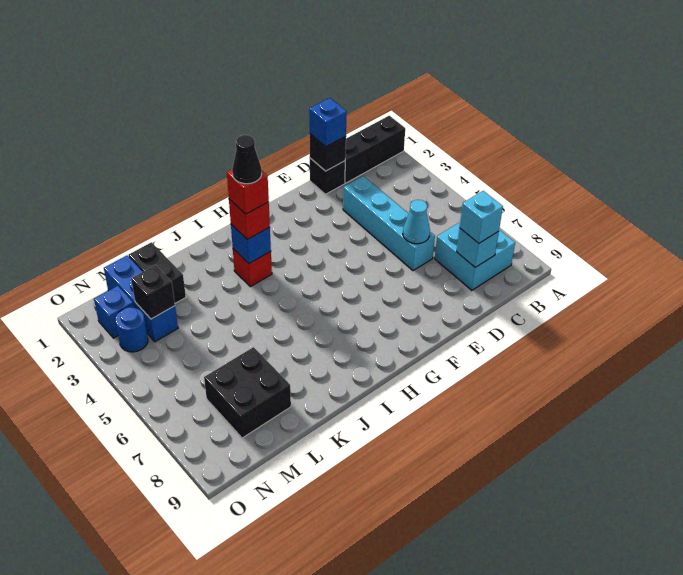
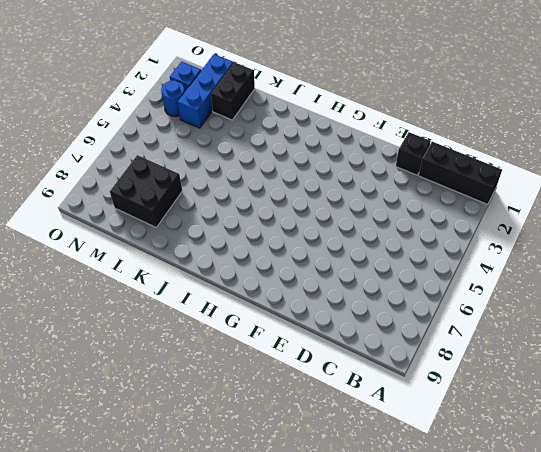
none -> cyan brick B7:C8 level 1
none -> cyan brick D3:D6 level 1
none -> red brick I3 level 1

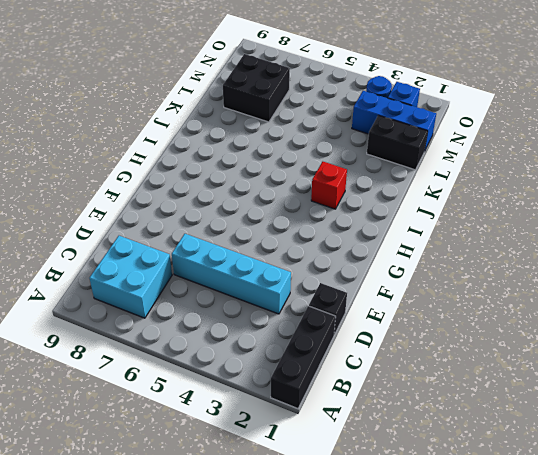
none -> cyan brick C8 level 2
none -> black brick D1 level 2
none -> cyan cone D6 level 2

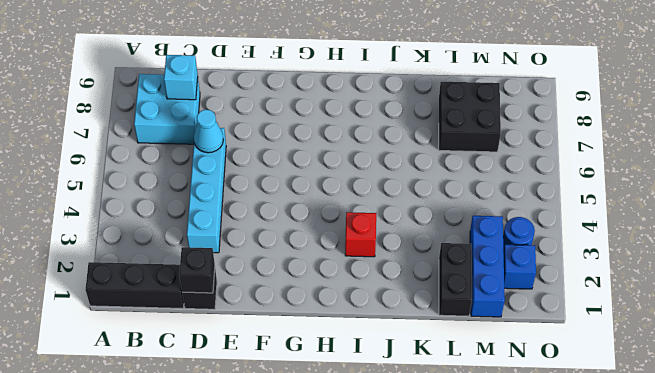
none -> blue brick I3 level 2
none -> black brick M3 level 2
none -> cyan brick C8 level 3

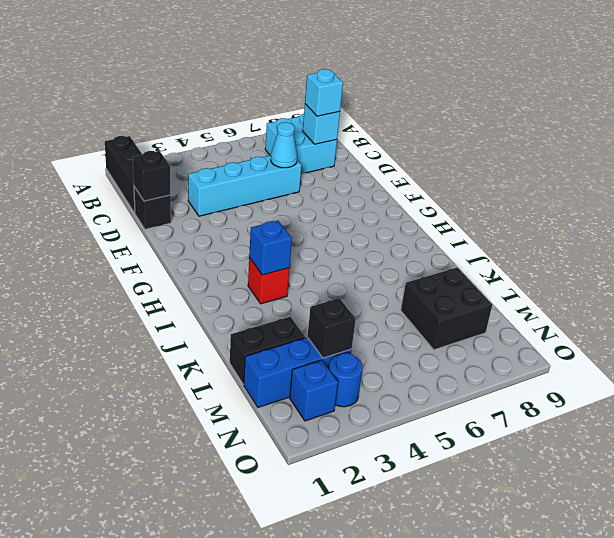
none -> blue brick D1 level 3
none -> red brick I3 level 3
none -> red brick I3 level 4

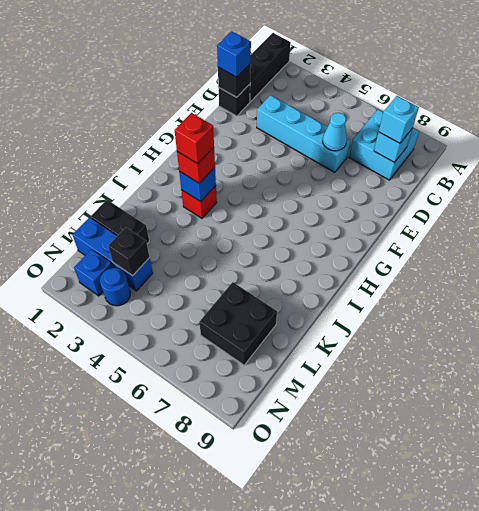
none -> black cone I3 level 5

